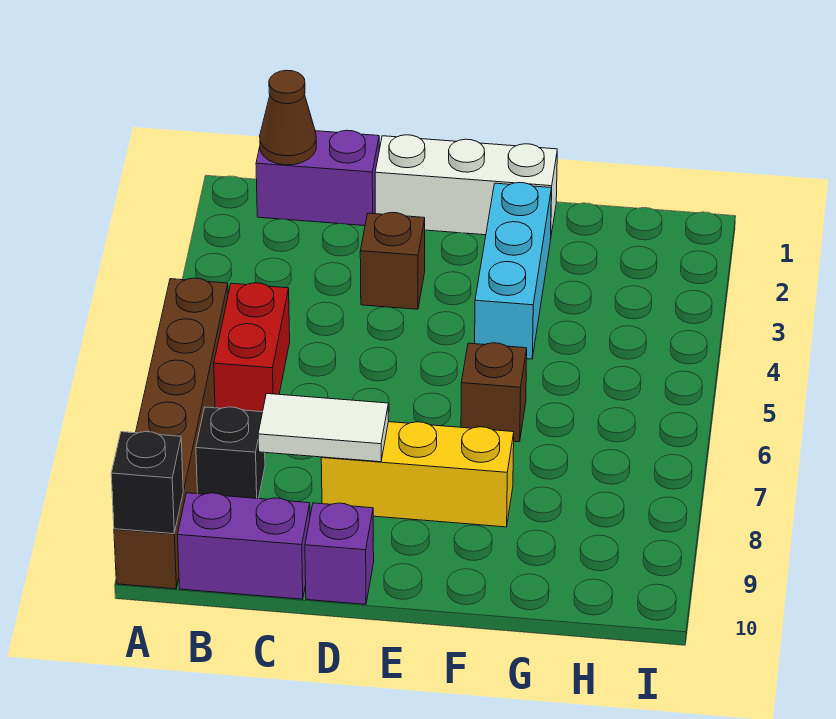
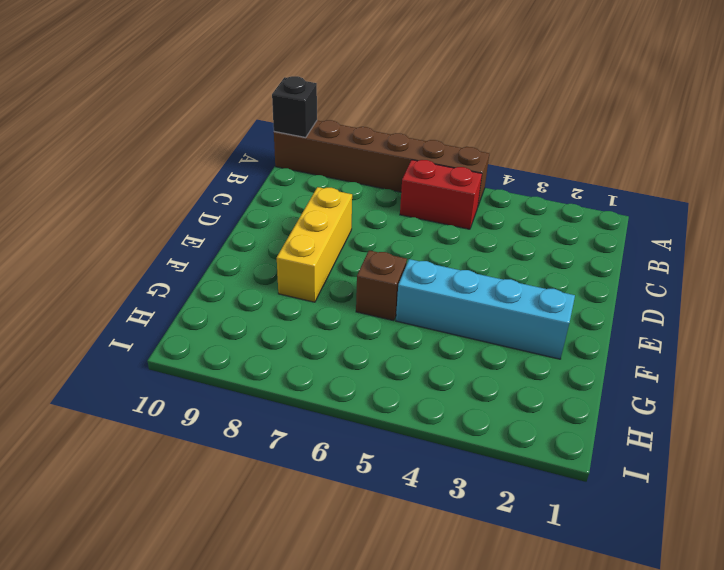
cyan brick F2:F5 level 1 -> cyan brick F2:F4 level 1
none -> purple brick B1:C1 level 1
none -> black brick B8 level 1
none -> purple brick B10:C10 level 1

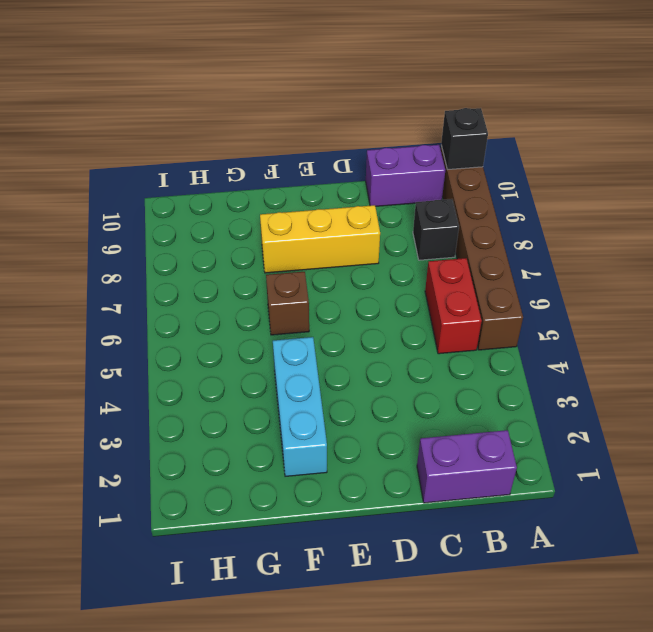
none -> white brick D1:F1 level 1
none -> brown brick D3 level 1
none -> purple brick D10 level 1

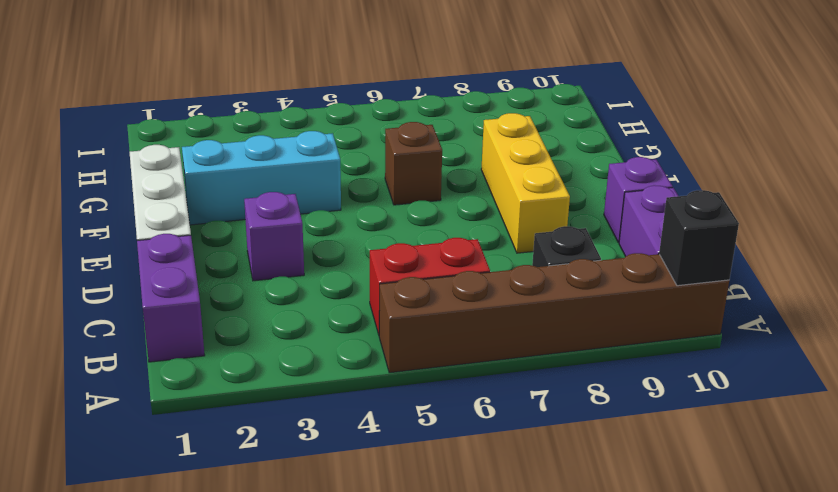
purple brick D3 level 1 -> brown brick D3 level 1
none -> brown cone B1 level 2
none -> white tile C8:D8 level 2

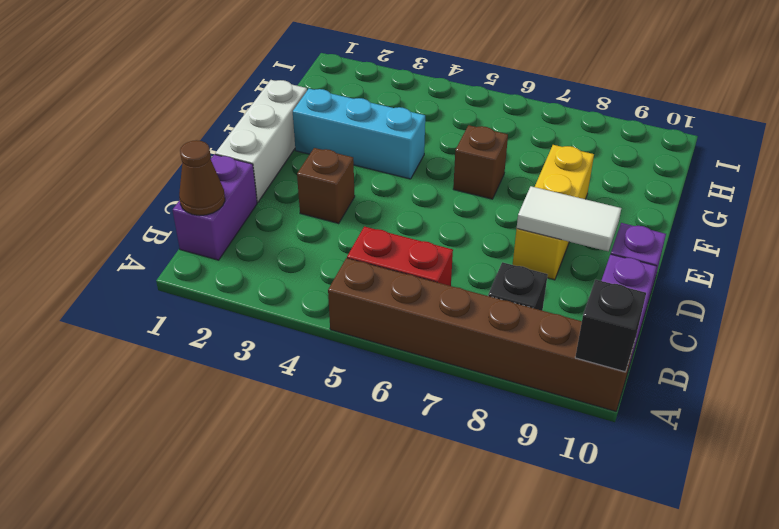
white tile D8:D9 level 2 -> white tile C8:D8 level 2

